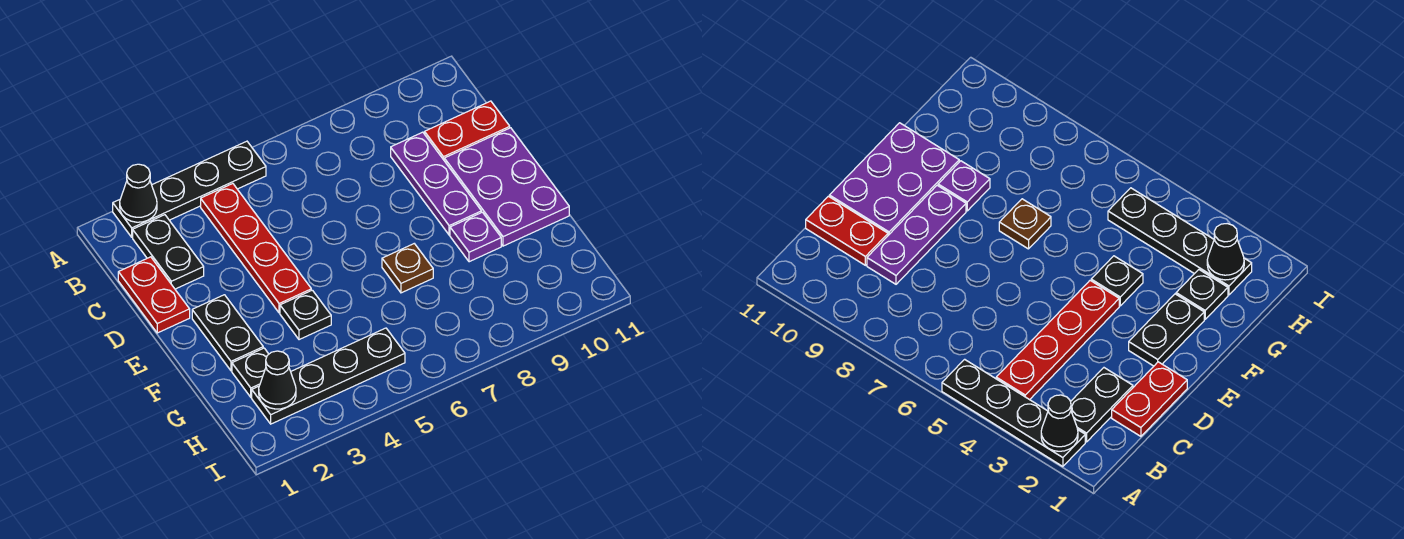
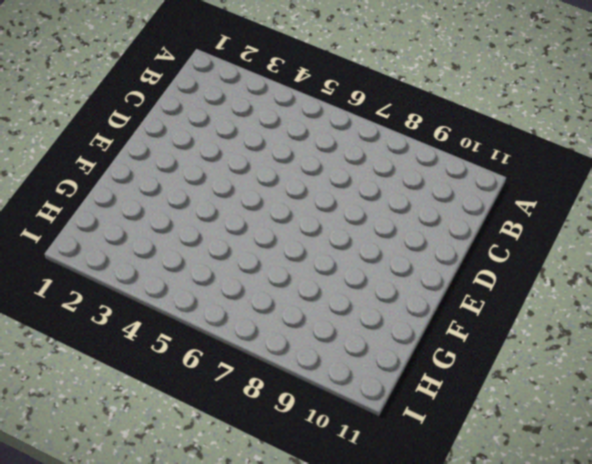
none -> black plate A2:A5 level 1
none -> black plate B2:C2 level 1
none -> red plate B4:E4 level 1

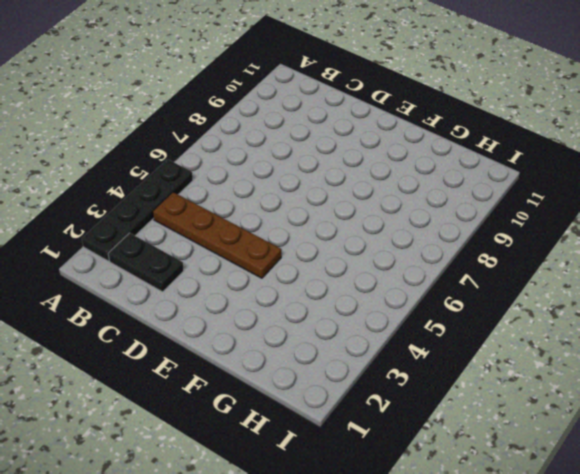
brown plate B4:E4 level 1 -> red plate B4:E4 level 1
none -> red plate C1:D1 level 1
none -> purple plate C9:E9 level 1
none -> red plate C10:C11 level 1

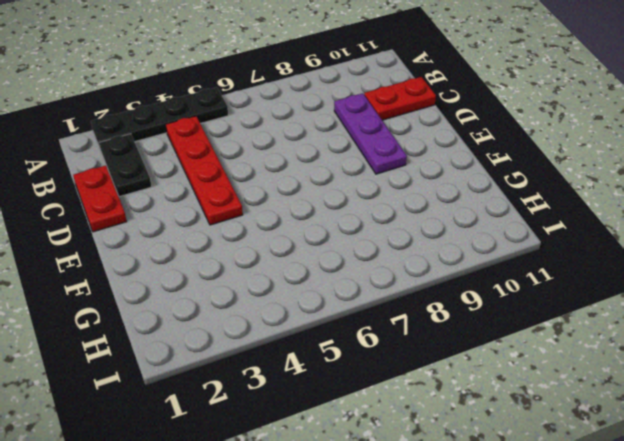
none -> purple plate D10:F11 level 1
none -> black plate E2:F2 level 1
none -> black plate F4 level 1

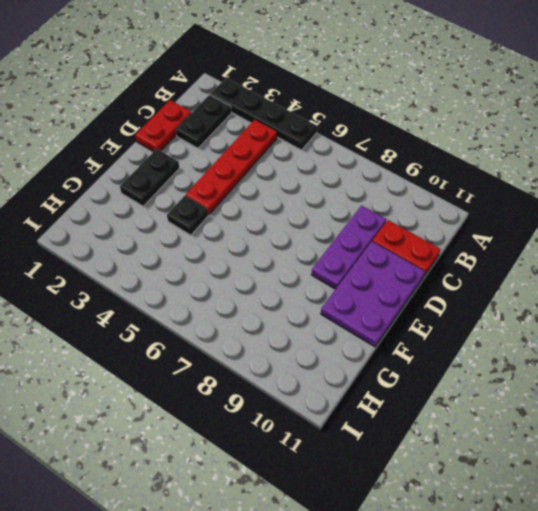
none -> brown plate F7 level 1
none -> purple plate F9 level 1
none -> black plate G2 level 1

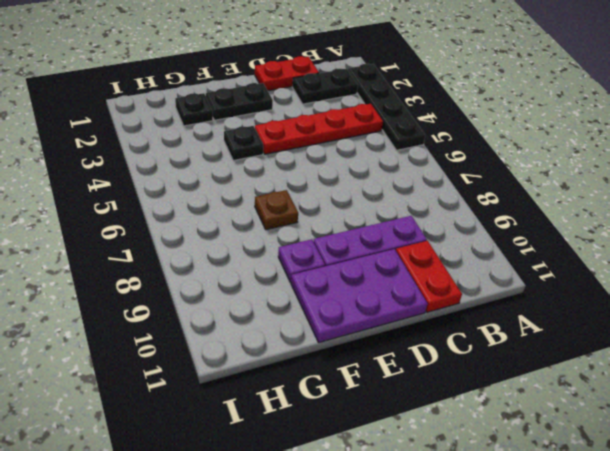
none -> black plate H2:H5 level 1
none -> black cone A2 level 2
none -> black cone H2 level 2

